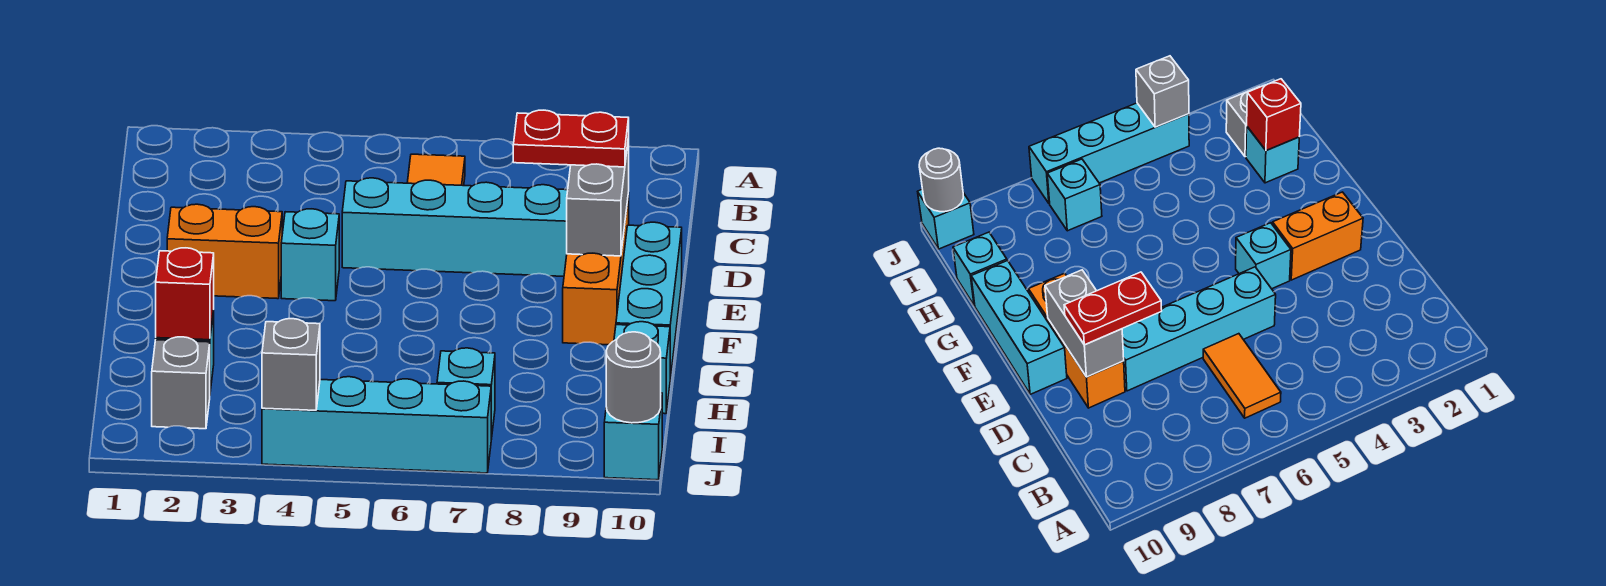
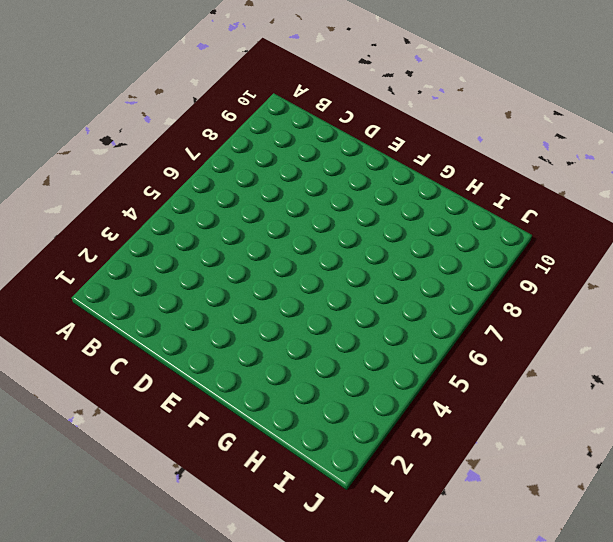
none -> orange tile B6:C6 level 1
none -> cyan brick D5:D8 level 1
none -> orange brick D9:F9 level 1

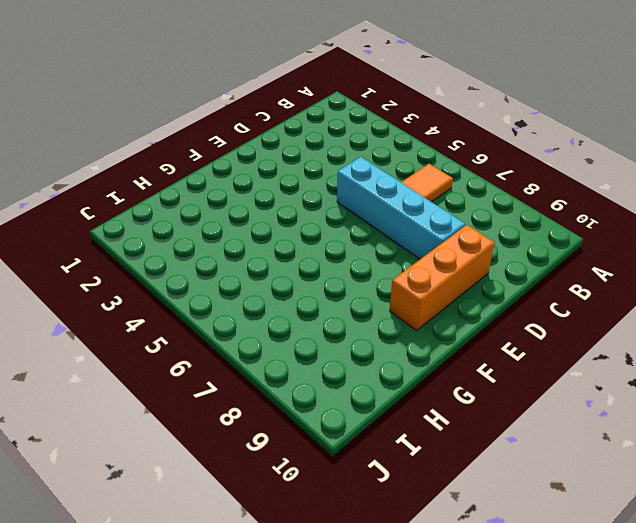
none -> orange brick E2:E3 level 1
none -> cyan brick E4 level 1
none -> cyan brick E10:G10 level 1

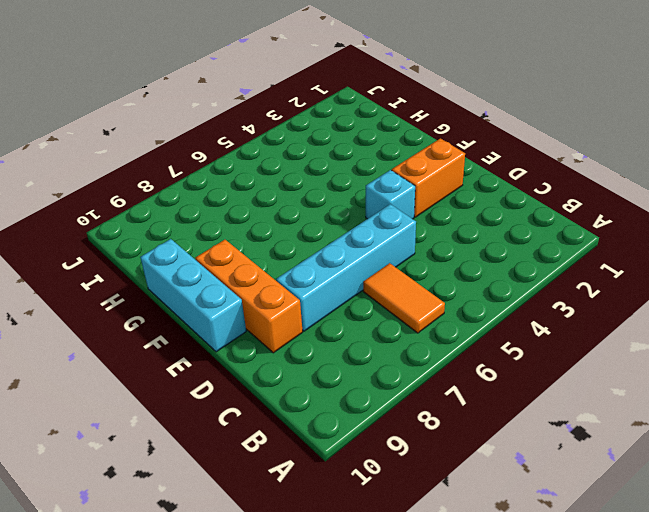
none -> cyan brick H2 level 1
none -> cyan brick H10 level 1
none -> grey brick I2 level 1

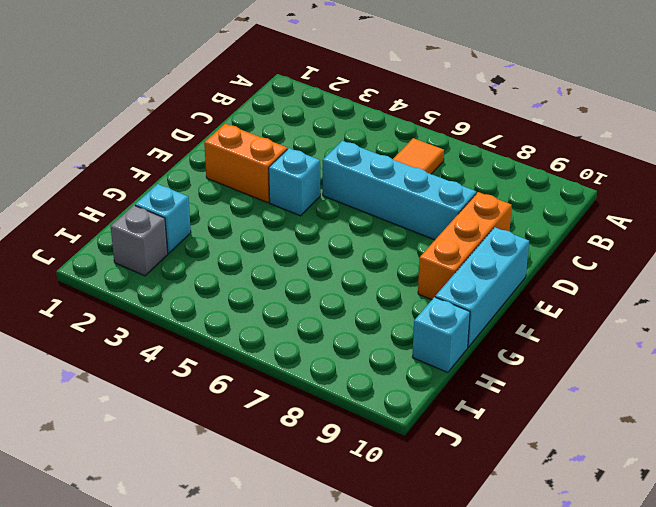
none -> cyan brick I7 level 1
none -> cyan brick J4:J7 level 1
none -> cyan brick J10 level 1

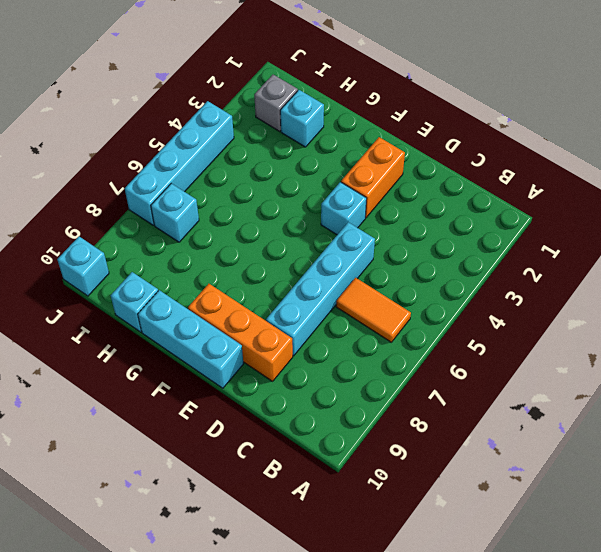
none -> grey brick D9:E9 level 2
none -> red brick H2 level 2
none -> grey brick J4 level 2

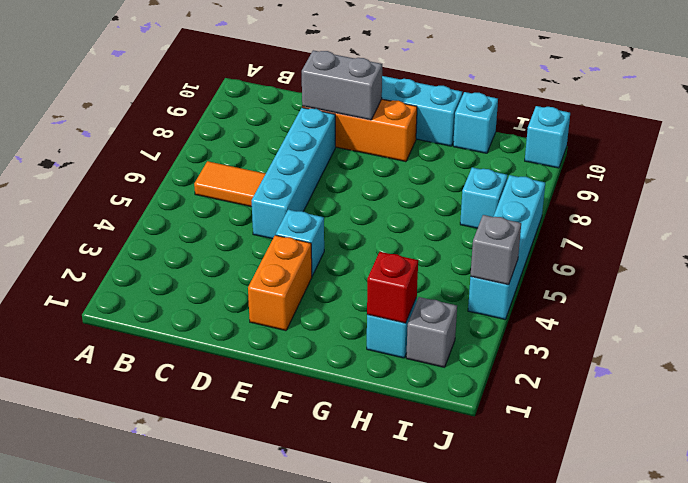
none -> grey round brick J10 level 2
none -> red plate D8:D9 level 3

